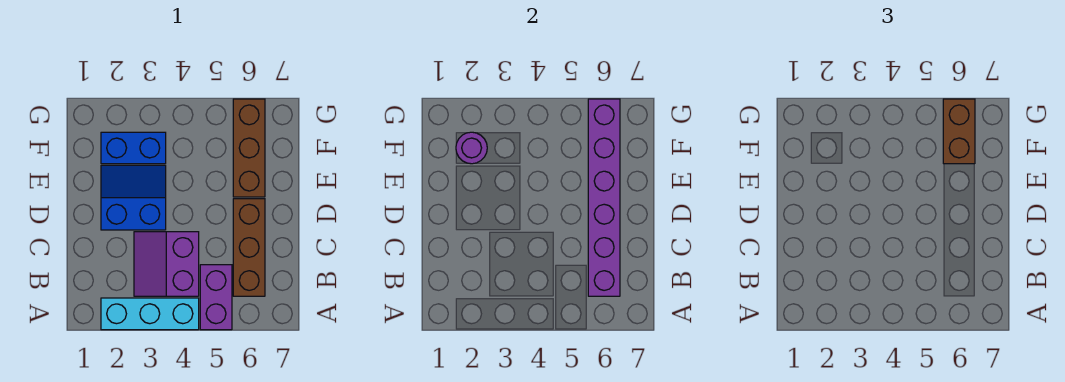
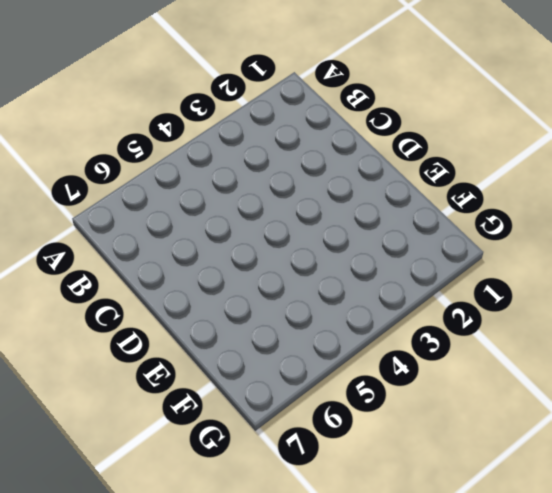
none -> cyan brick A2:A4 level 1
none -> purple brick A5:B5 level 1

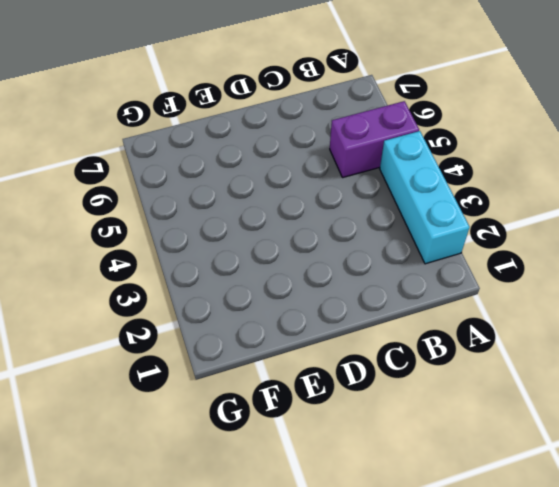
none -> purple slope B3:C4 level 1 top 4
none -> brown brick B6:D6 level 1

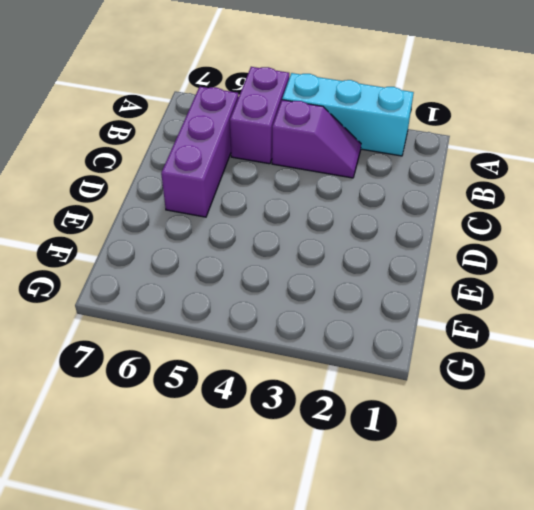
purple slope B3:B4 level 1 top 4 -> purple slope B3:C4 level 1 top 4
purple brick B6:D6 level 1 -> brown brick B6:D6 level 1
none -> blue slope D2:E3 level 1 top D
none -> brown brick E6:G6 level 1

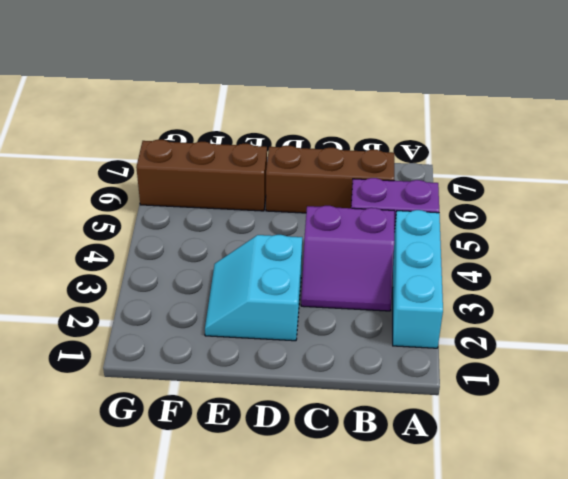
cyan slope D2:E3 level 1 top D -> blue slope D2:E3 level 1 top D
none -> blue brick F2:F3 level 1
none -> purple brick B6:G6 level 2

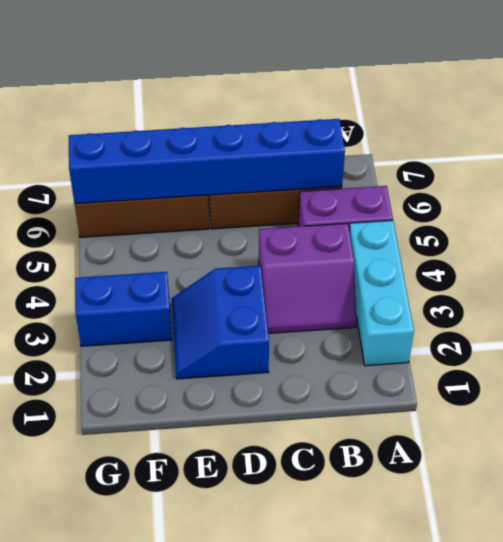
blue brick B6:G6 level 2 -> purple brick B6:G6 level 2
blue brick F3:G3 level 1 -> blue brick F2:F3 level 1
none -> purple round brick F2 level 2
none -> brown brick F6:G6 level 3

